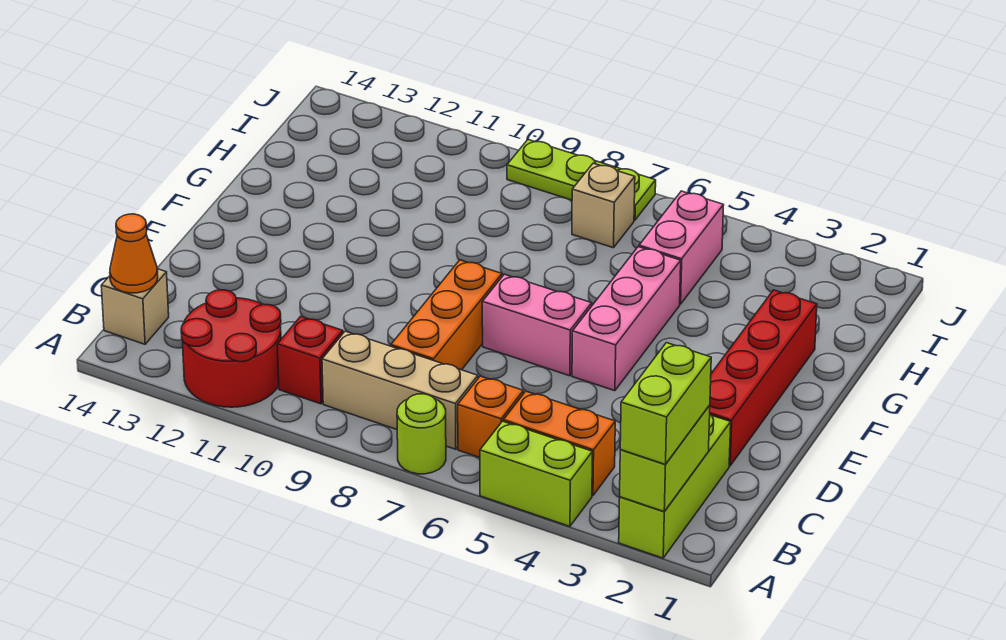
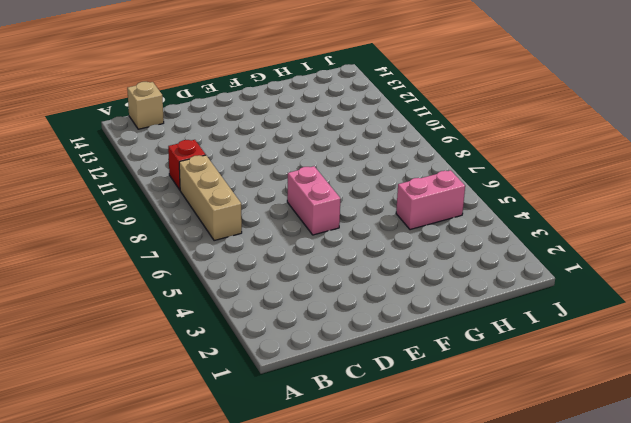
none -> lime brick A2:C2 level 1
none -> lime brick A4:A5 level 1
none -> lime round brick A7 level 1

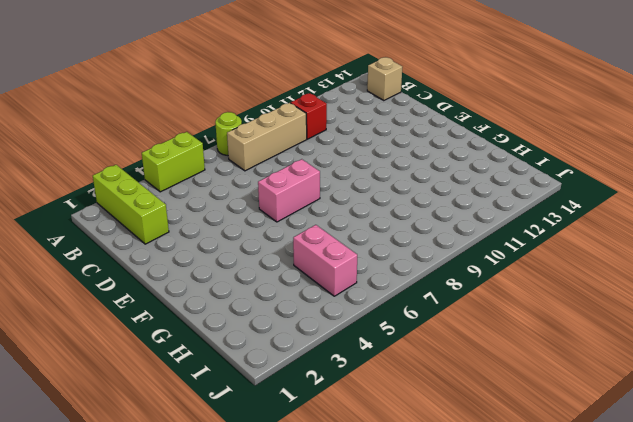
none -> red round brick A11:B12 level 1
none -> orange brick B4:B5 level 1
none -> orange brick B6 level 1

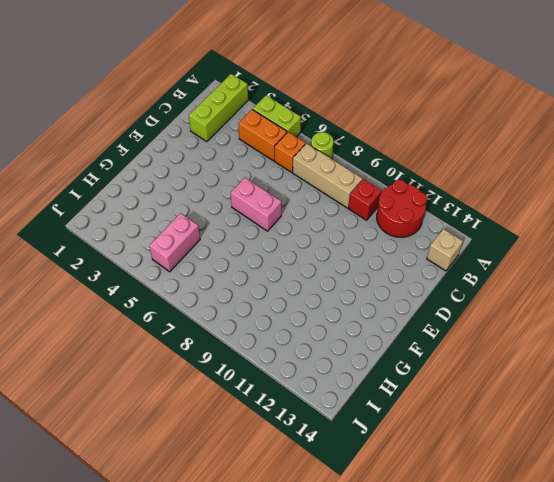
none -> orange brick C8:E8 level 1
none -> red brick D2:G2 level 1
none -> pink brick E5:G5 level 1

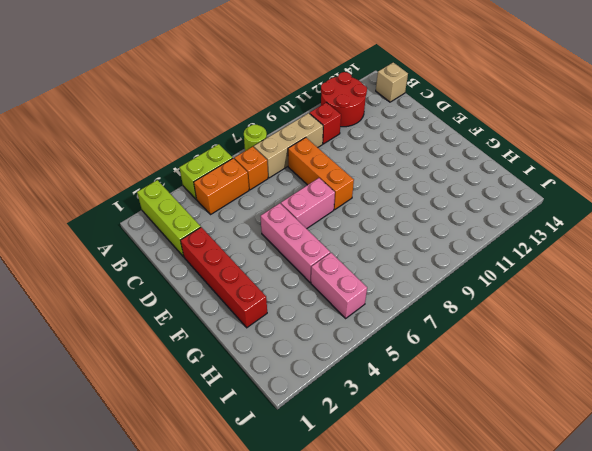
none -> tan brick I7 level 1
none -> lime plate J7:J9 level 1
none -> lime brick A2:B2 level 2

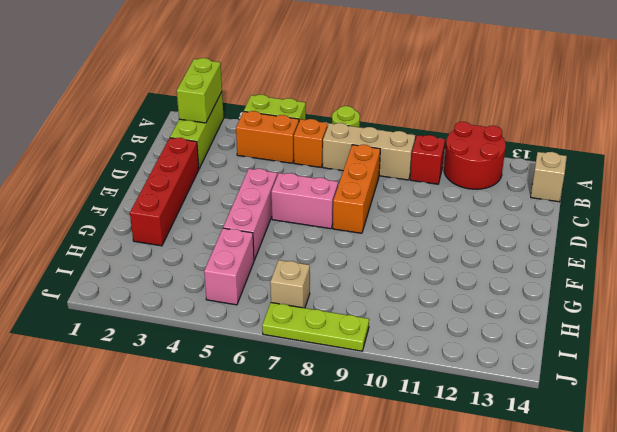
none -> orange cone B14 level 2
none -> lime brick A2:B2 level 3

